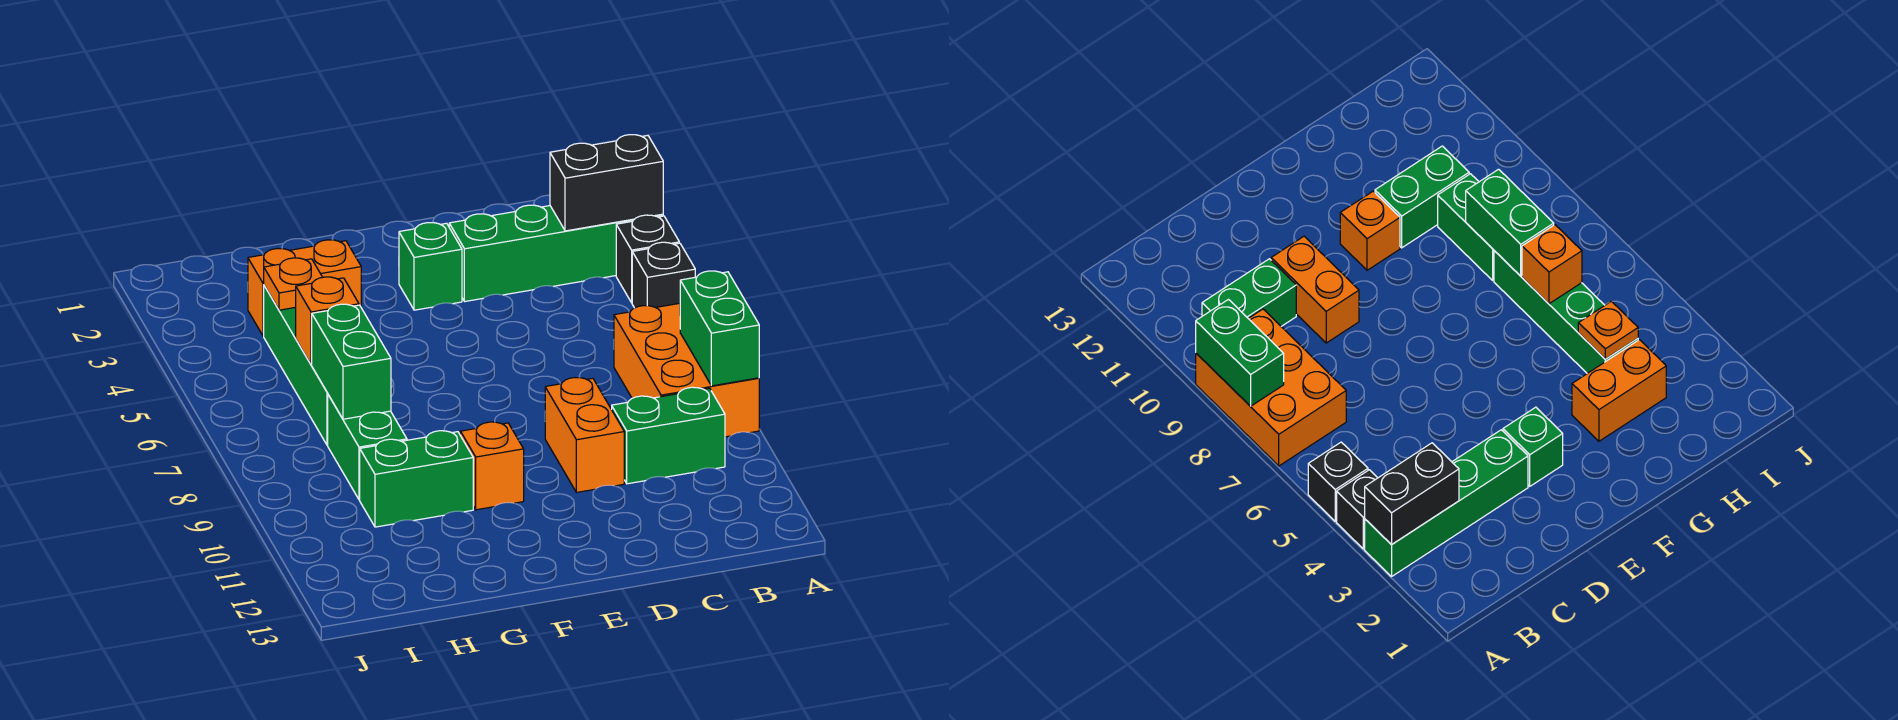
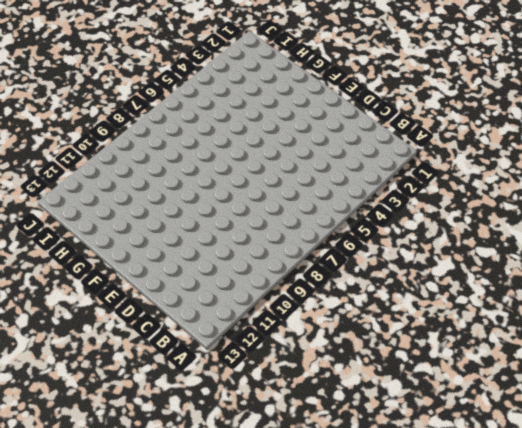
none -> green brick A3:D3 level 1
none -> black brick A4 level 1
none -> black brick A5 level 1

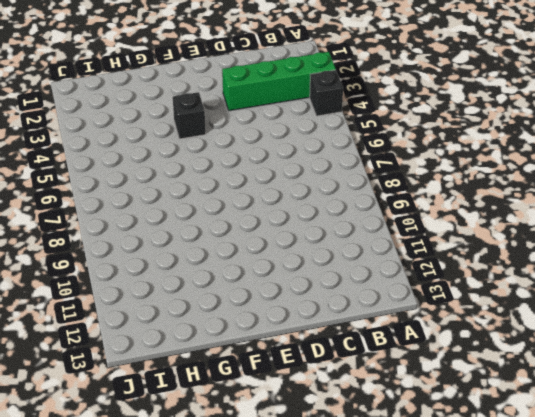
black brick F4 level 1 -> black brick A5 level 1
none -> orange brick A7:B9 level 1
none -> green brick B10:C10 level 1
none -> orange brick D9:D10 level 1

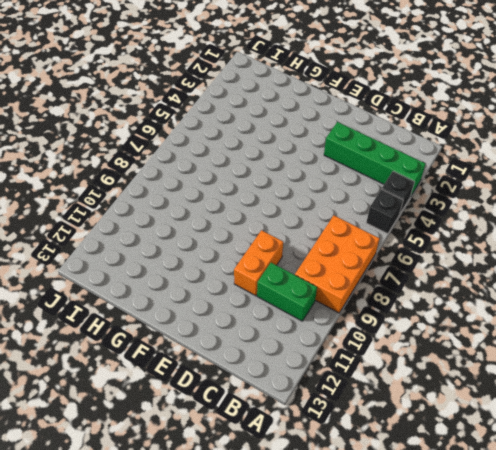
none -> green brick E3 level 1
none -> orange brick F10 level 1
none -> orange brick G3:H3 level 1

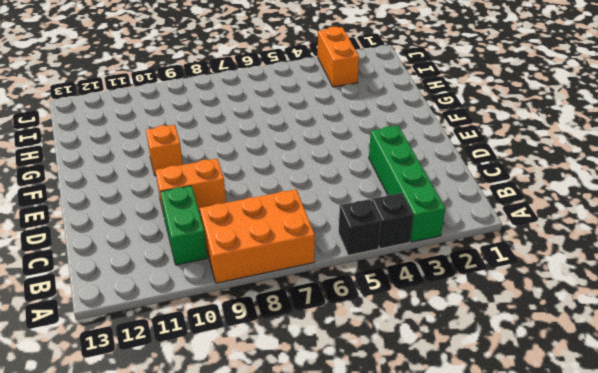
orange brick I3:J3 level 1 -> orange brick G3:H3 level 1
none -> green brick E3 level 1
none -> green brick G10:H10 level 1
none -> green brick H4:H7 level 1

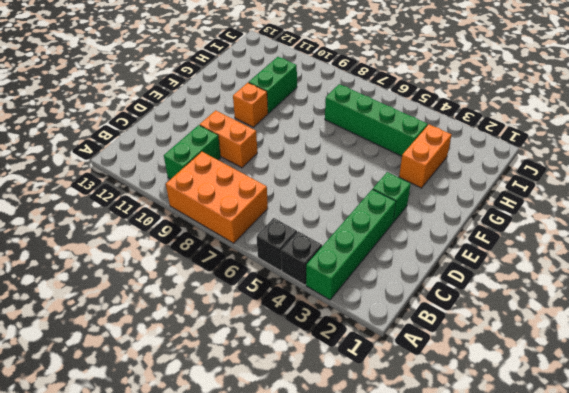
none -> green brick H8:H9 level 1
none -> black brick A3:B3 level 2
none -> green brick A8:A9 level 2

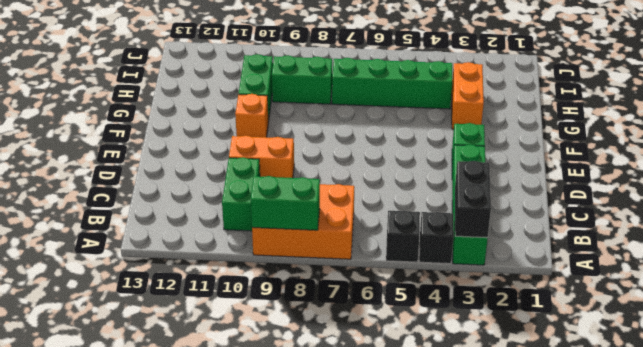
none -> orange plate H4 level 2
none -> orange brick H6 level 2
none -> green brick H7:H8 level 2

